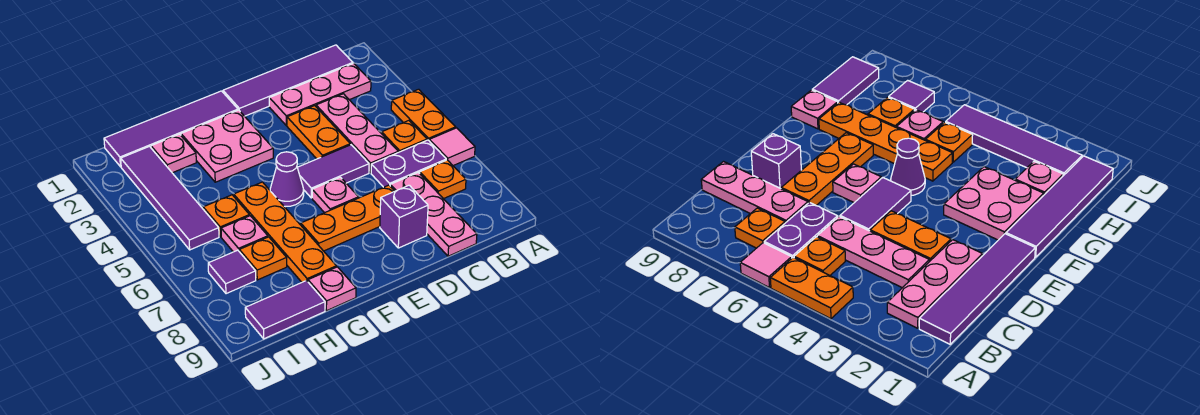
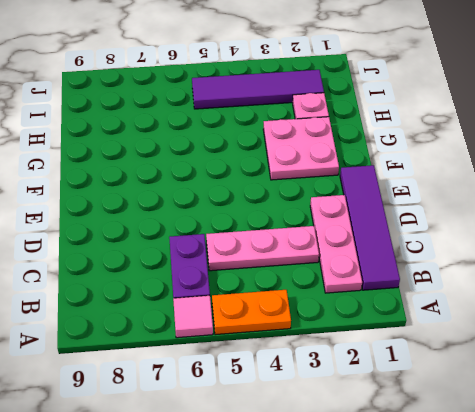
none -> orange plate B5 level 1
none -> orange plate B7 level 1
none -> pink plate C7:C9 level 1

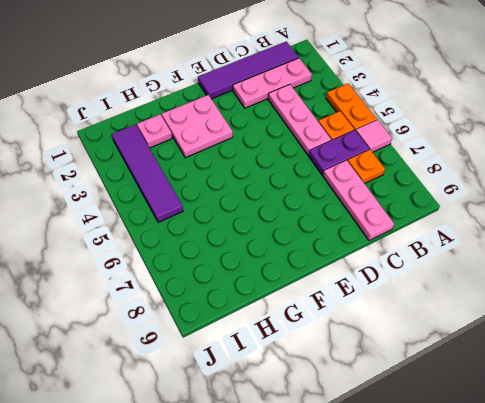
none -> orange plate D3:D4 level 1
none -> purple tile D5:E5 level 1
none -> orange plate D7:F7 level 1

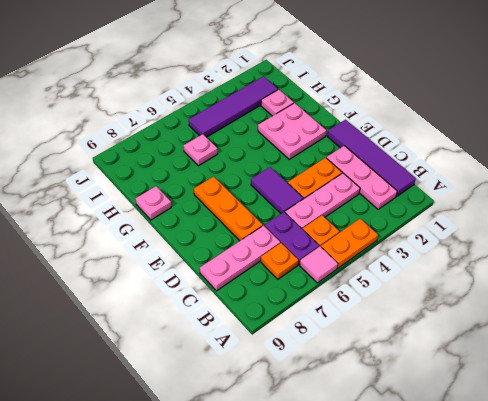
none -> purple brick D8 level 1
none -> pink plate E6 level 1
none -> purple tile F1:I1 level 1

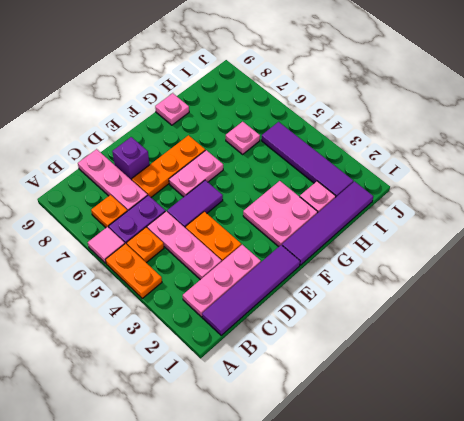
pink plate E6:F6 level 1 -> pink plate E6 level 1
none -> purple cone F5 level 1
none -> orange plate G5:G8 level 1
none -> orange plate H5 level 1

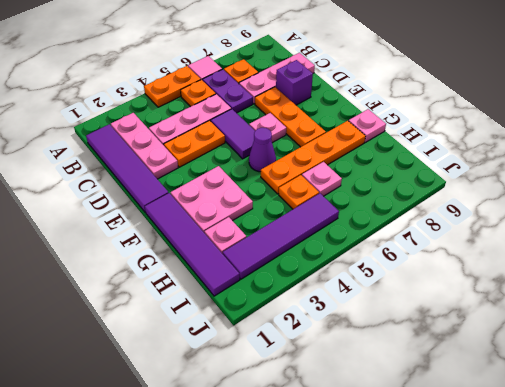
none -> orange plate H7 level 1
none -> purple tile H9:I9 level 1
none -> purple tile I7 level 1

